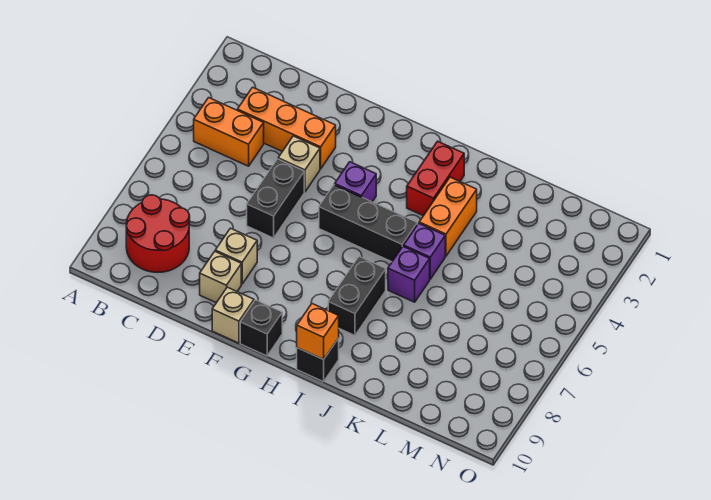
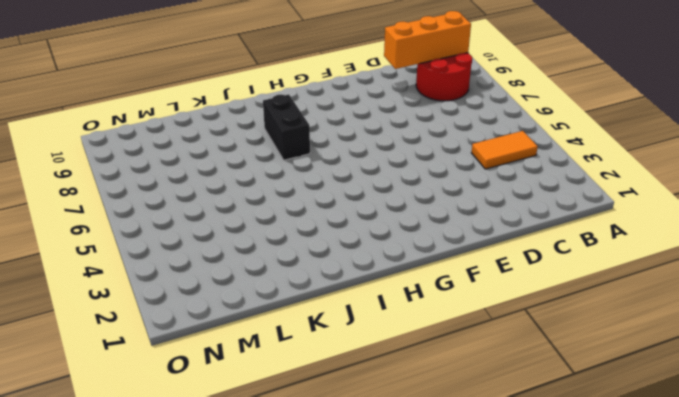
orange tile B4:C4 level 1 -> orange brick B4:C4 level 1
orange brick B9:D9 level 2 -> orange brick C3:E3 level 1
none -> tan brick E4 level 1
none -> black brick E5:E6 level 1
none -> tan brick E8 level 1

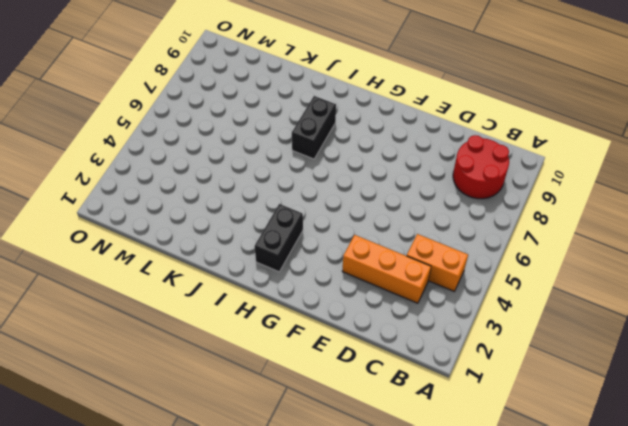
black brick H2:H3 level 1 -> black brick E5:E6 level 1
none -> tan brick E4 level 1
none -> tan brick E8 level 1
none -> tan brick E9 level 1

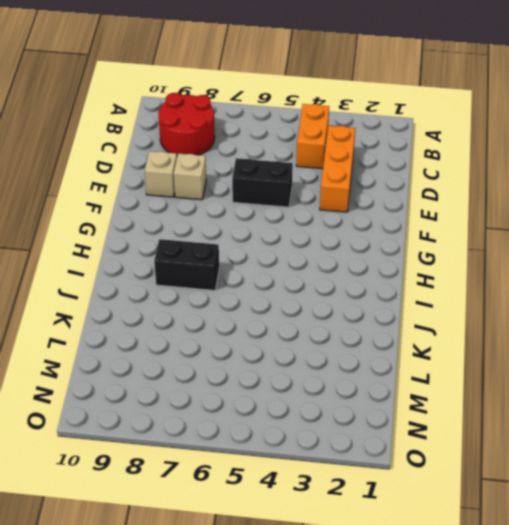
none -> tan brick E4 level 1
none -> tan brick F10 level 1
none -> purple brick G4 level 1

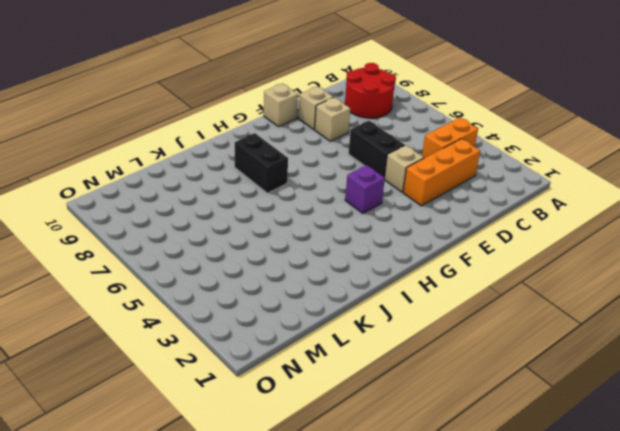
none -> black brick G5:I5 level 1
none -> black brick G10 level 1
none -> red brick I2:I3 level 1

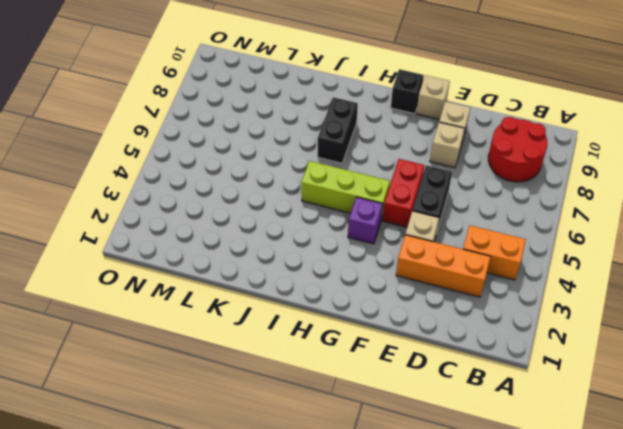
red brick F5:F6 level 1 -> red brick I2:I3 level 1
lime brick G5:I5 level 1 -> black brick G5:I5 level 1
none -> black brick I10 level 1
none -> orange brick J3:J4 level 1
none -> purple brick J5 level 1

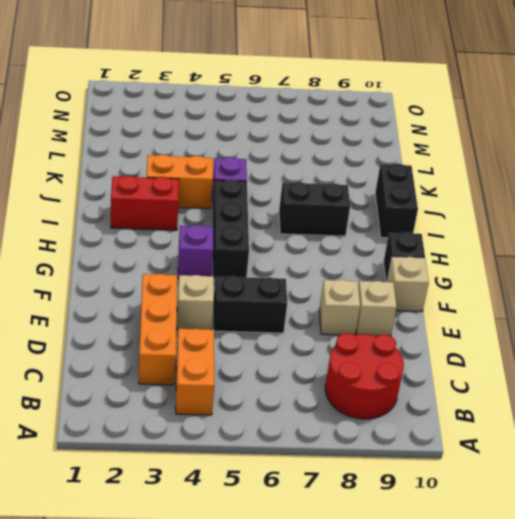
black brick I10:J10 level 1 -> black brick I10 level 1
none -> purple brick J6 level 1
none -> orange brick I10 level 2

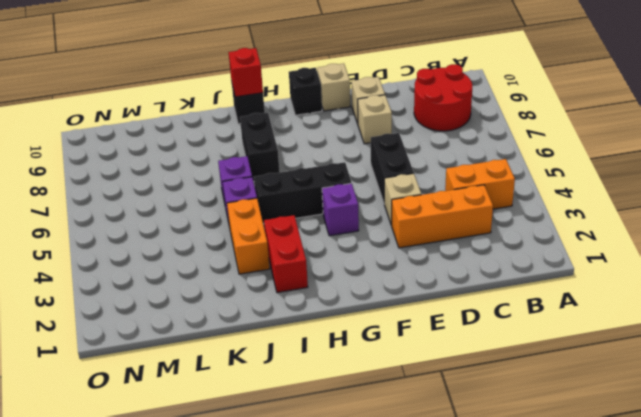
red brick I10 level 2 -> orange brick I10 level 2

